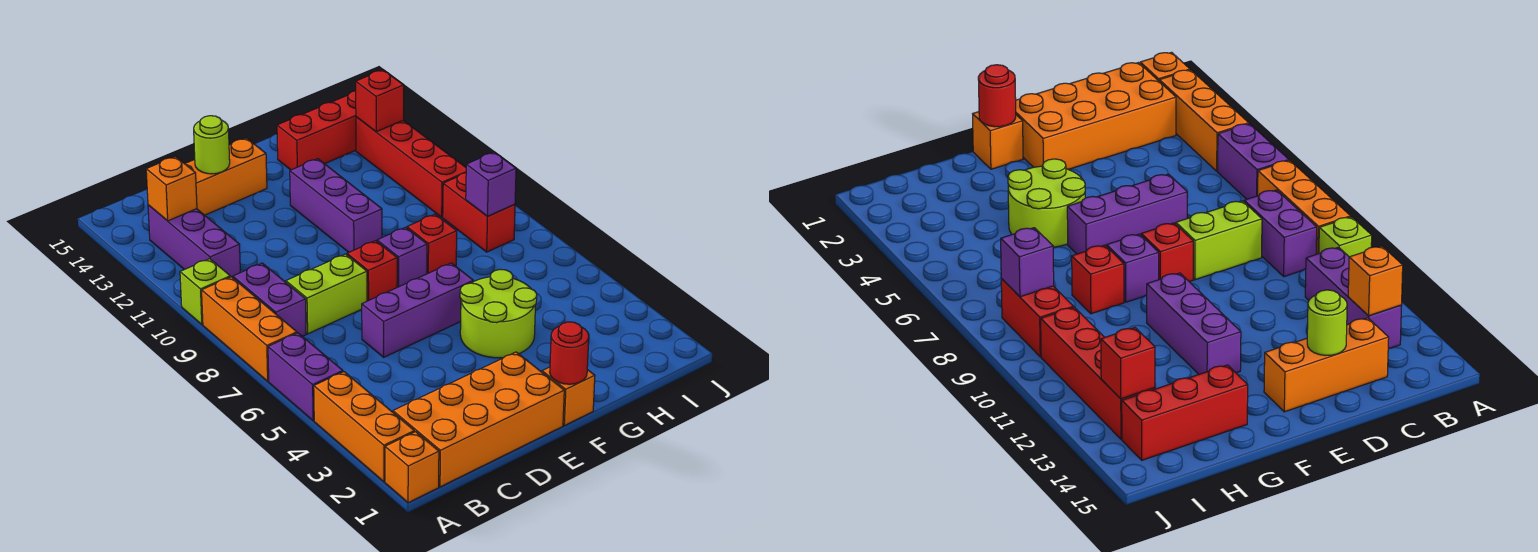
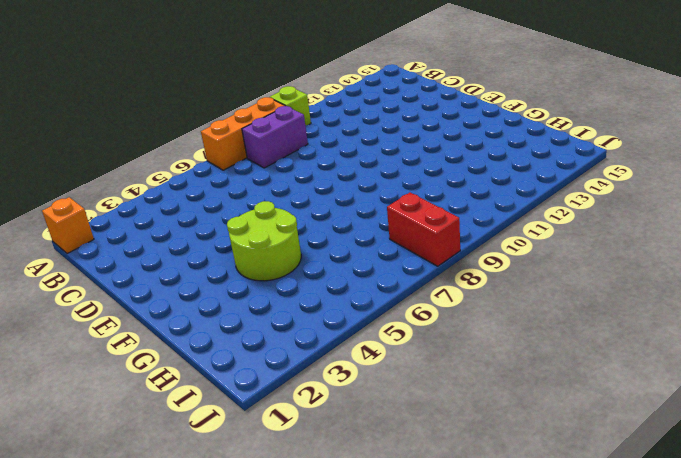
red brick I8:J8 level 1 -> red brick I8:I9 level 1
none -> orange brick A2:A4 level 1
none -> purple brick A5:A6 level 1
none -> orange brick B1:E2 level 1

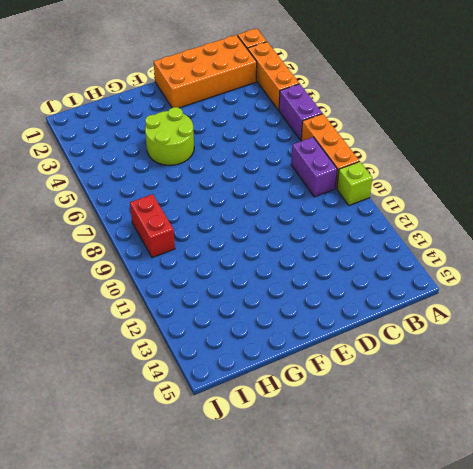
none -> purple brick B11:B13 level 1
none -> lime brick C8:D8 level 1
none -> orange brick C14:E14 level 1

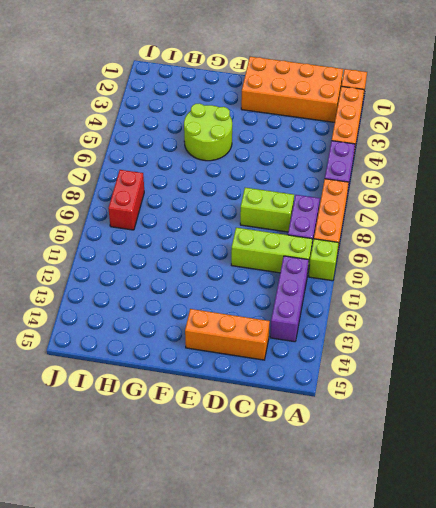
lime brick B10:D10 level 1 -> none
none -> purple brick D6:F6 level 1
none -> red brick E8 level 1
none -> orange brick F1 level 1

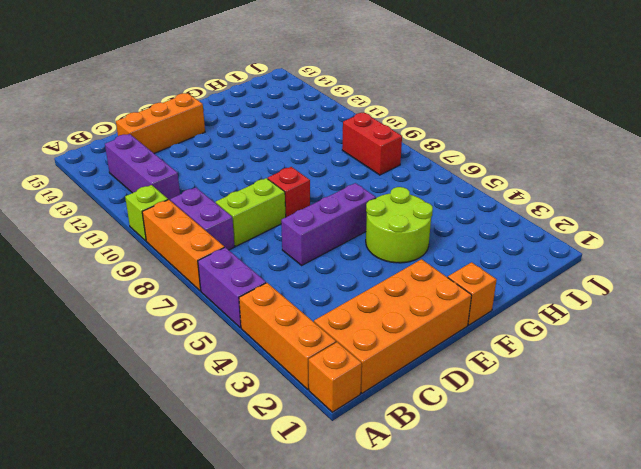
none -> purple brick F8 level 1
none -> purple brick F10:F12 level 1
none -> red brick G8 level 1

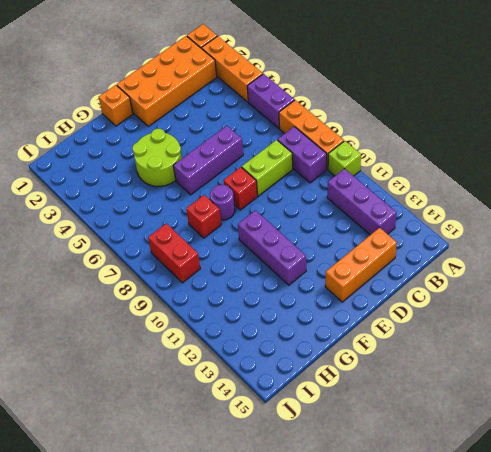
purple round brick F8 level 1 -> purple brick F8 level 1
none -> red brick G14:I14 level 1
none -> red brick I10:I13 level 1
none -> orange brick B13 level 2

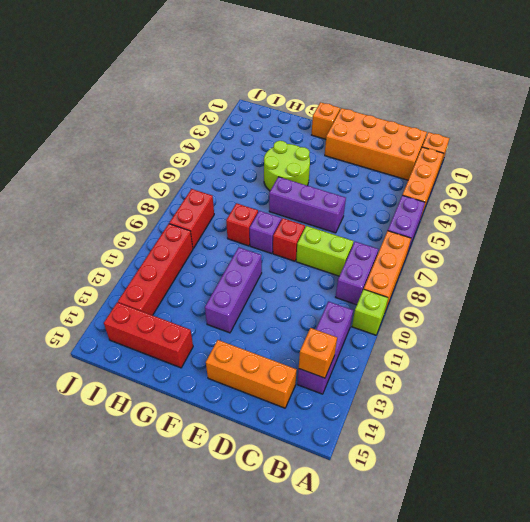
none -> lime round brick D14 level 2
none -> red round brick F1 level 2
none -> purple brick I8 level 2

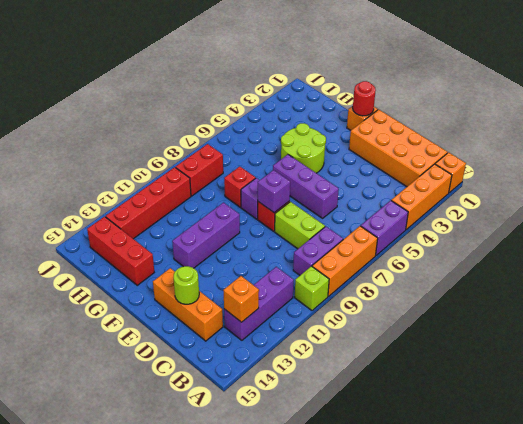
purple brick E8 level 2 -> purple brick I8 level 2
none -> red brick I13 level 2

